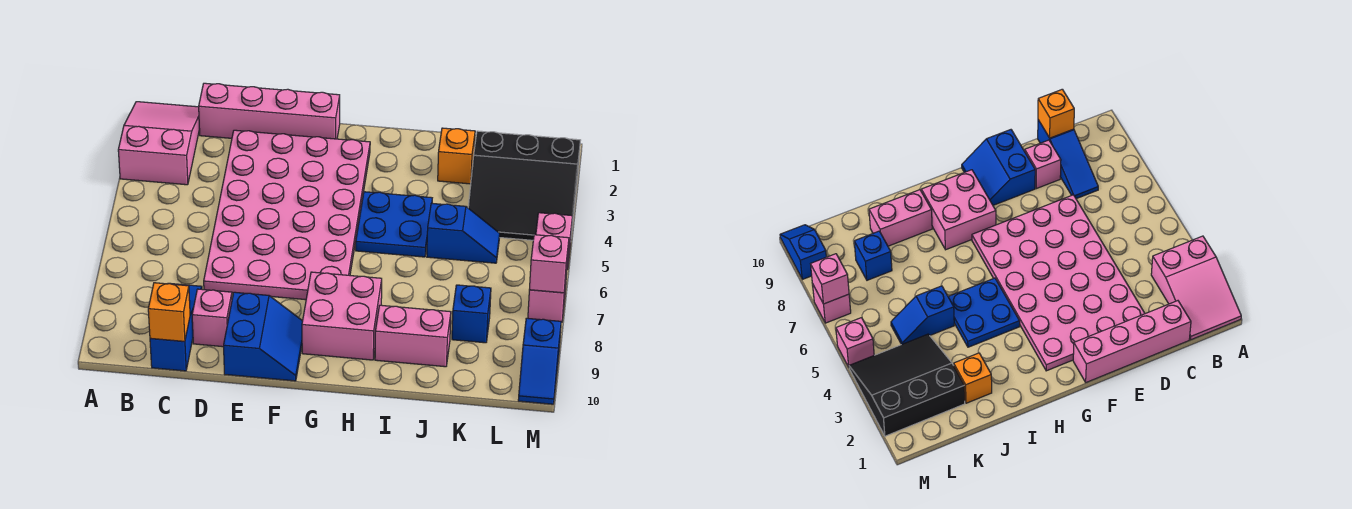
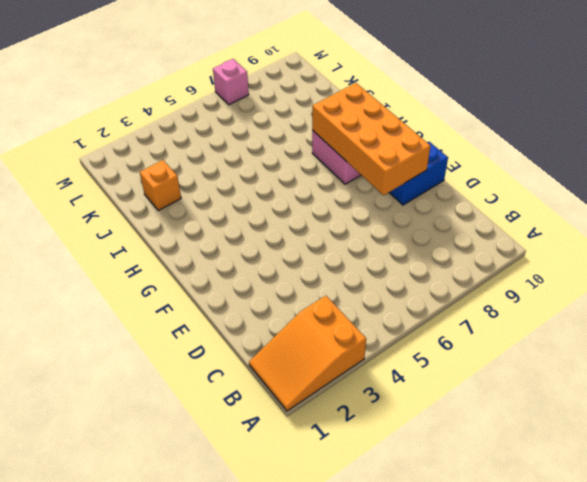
orange slope A1:B3 level 1 top 3 -> pink slope A1:B3 level 1 top 3
orange brick E8:H9 level 2 -> none
none -> pink brick C1:F1 level 1
none -> blue slope C8:C10 level 1 top 10
none -> pink plate D2:G7 level 1

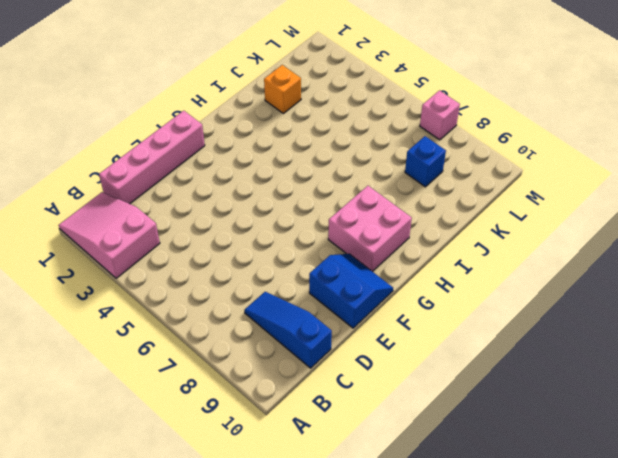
none -> pink plate D2:G7 level 1
none -> pink brick D9 level 1
none -> blue plate H4:I5 level 1

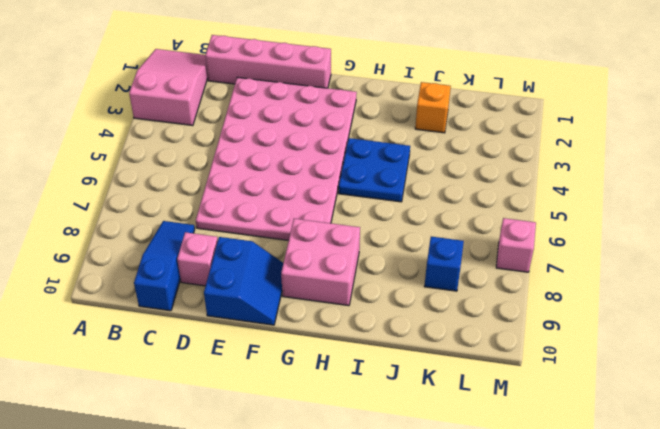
none -> pink brick I9:J9 level 1
none -> blue slope J5:K5 level 1 top J
none -> black slope K2:M4 level 1 top 2

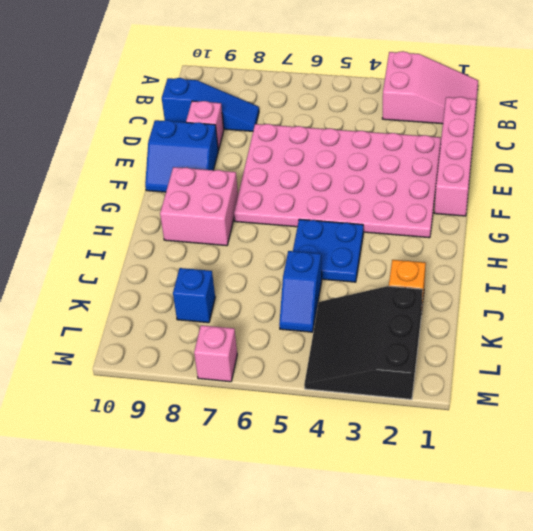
none -> pink brick I9:J9 level 1
none -> pink brick M5 level 1
none -> blue slope M9:M10 level 1 top 9

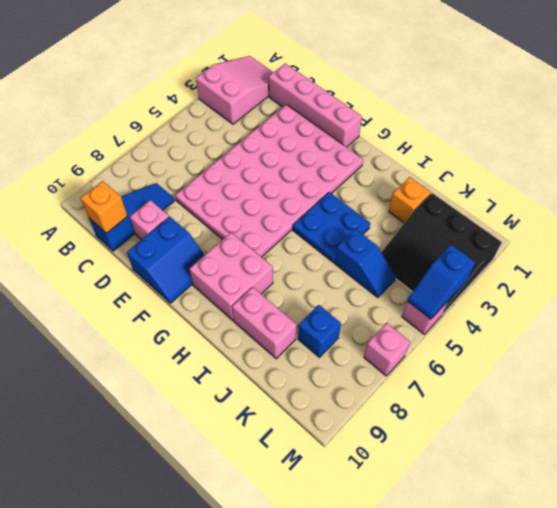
blue slope M4:M5 level 2 top 4 -> blue slope M9:M10 level 1 top 9
none -> pink brick M7 level 2

